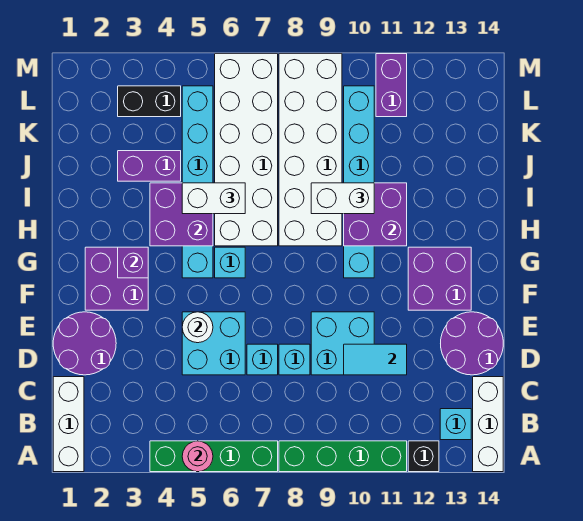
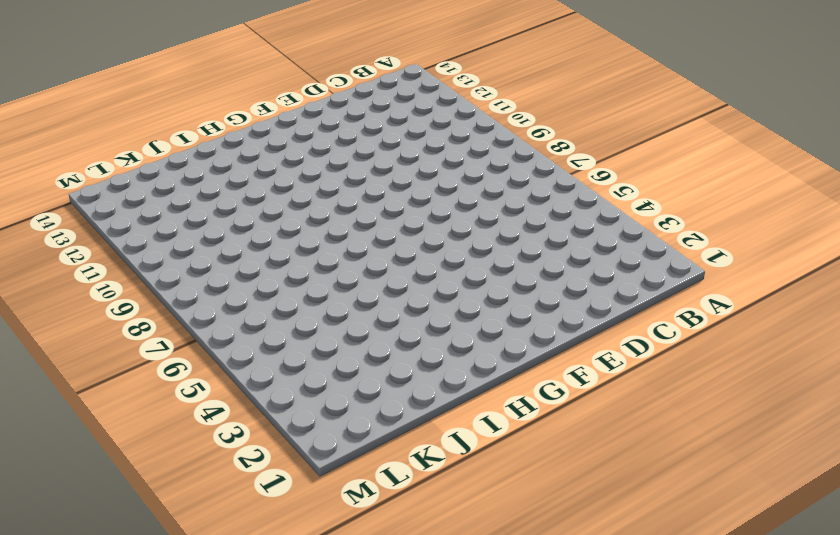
none -> white brick A1:C1 level 1
none -> green brick A4:A7 level 1
none -> green brick A8:A11 level 1
none -> black brick A12 level 1

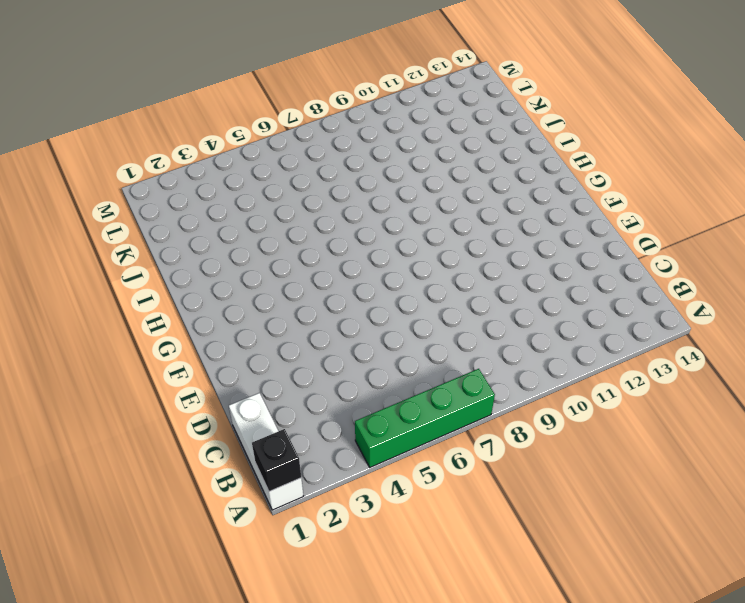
black brick A1 level 2 -> black brick A12 level 1
none -> green brick A8:A11 level 1
none -> white brick A14:C14 level 1
none -> cyan brick B13 level 1
none -> purple round brick D1:E2 level 1

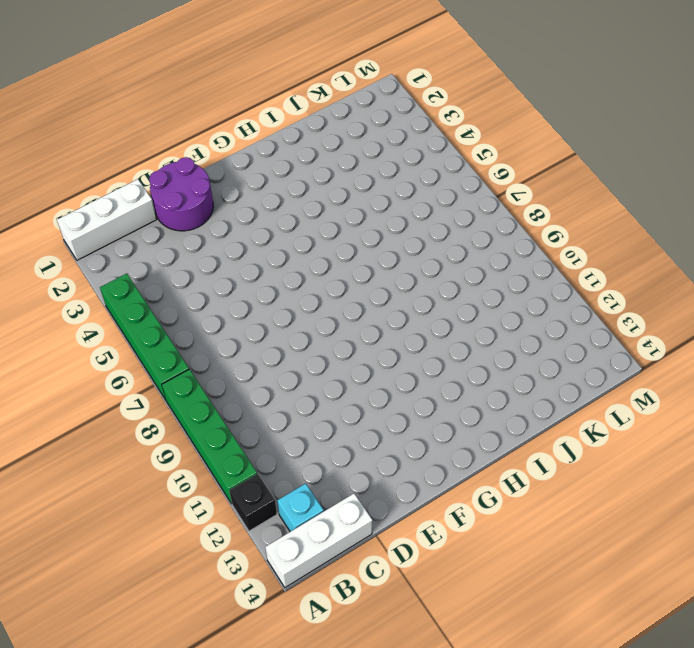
none -> cyan brick D5:E6 level 1
none -> cyan brick D7 level 1
none -> cyan brick D8 level 1
none -> cyan brick D9:E10 level 1

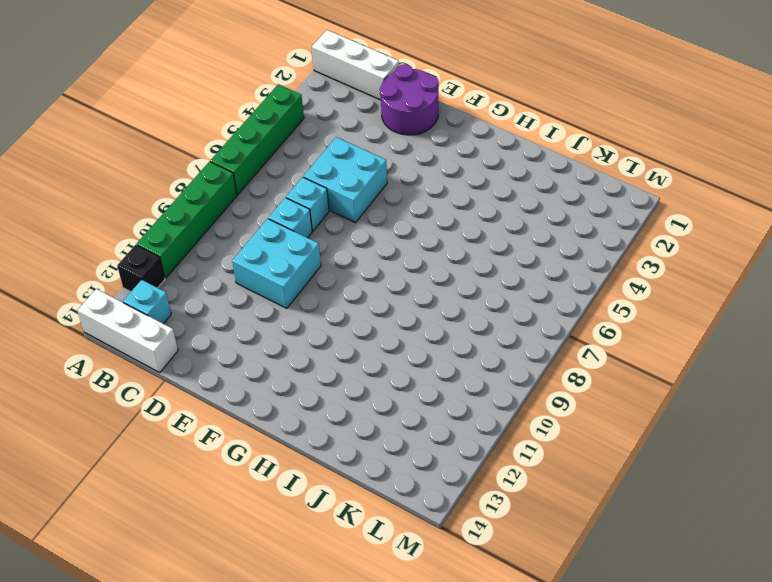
none -> purple round brick D13:E14 level 1
none -> purple brick F2:G3 level 1
none -> purple brick F12:G13 level 1
none -> cyan brick G5:L5 level 1

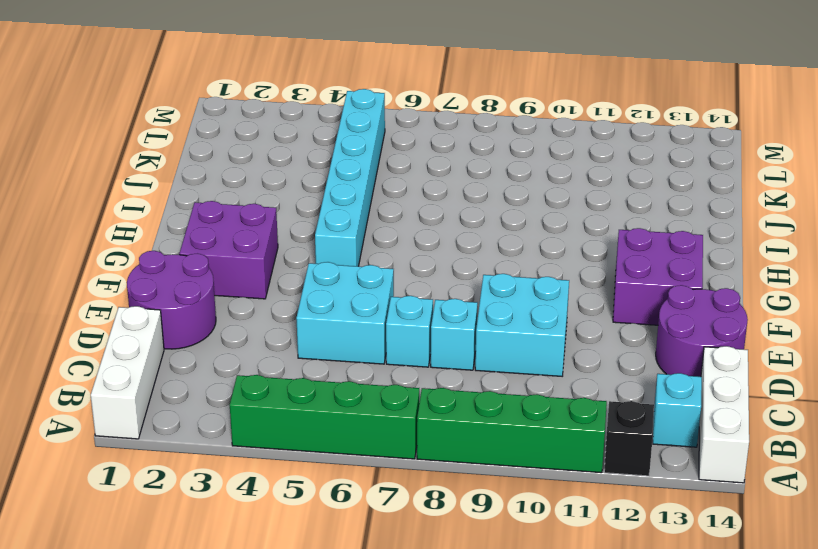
none -> cyan brick G6 level 1
none -> cyan brick G10:L10 level 1
none -> white brick H6:M7 level 1
none -> white brick H8:M9 level 1

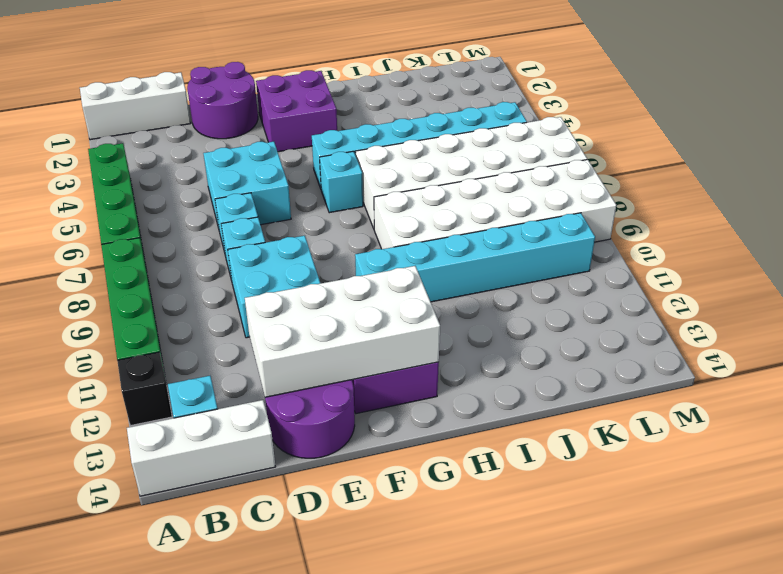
white brick D12:G13 level 2 -> none
none -> purple brick J3:J4 level 1
none -> black brick L3:L4 level 1
none -> purple brick L11:M11 level 1
none -> pink round brick A5 level 2

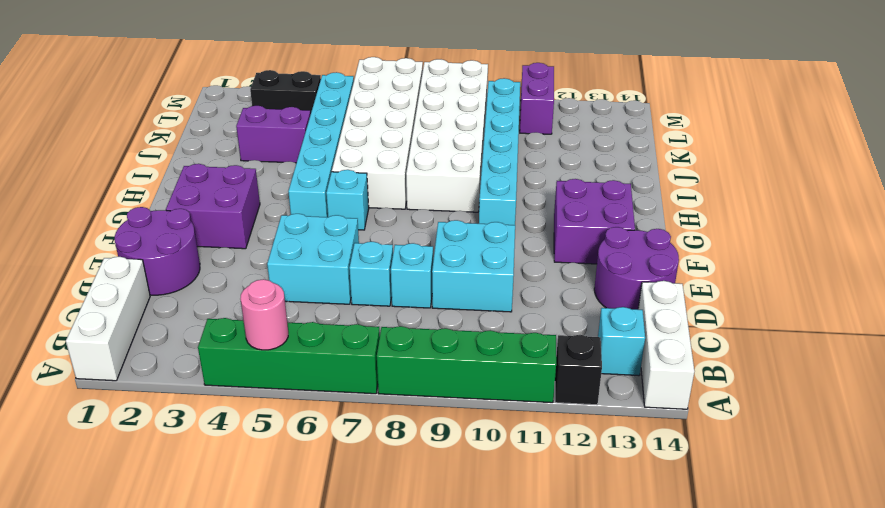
none -> cyan tile D10:D11 level 2
none -> white round brick E5 level 2
none -> purple brick G3 level 2
none -> purple brick H4:I5 level 2

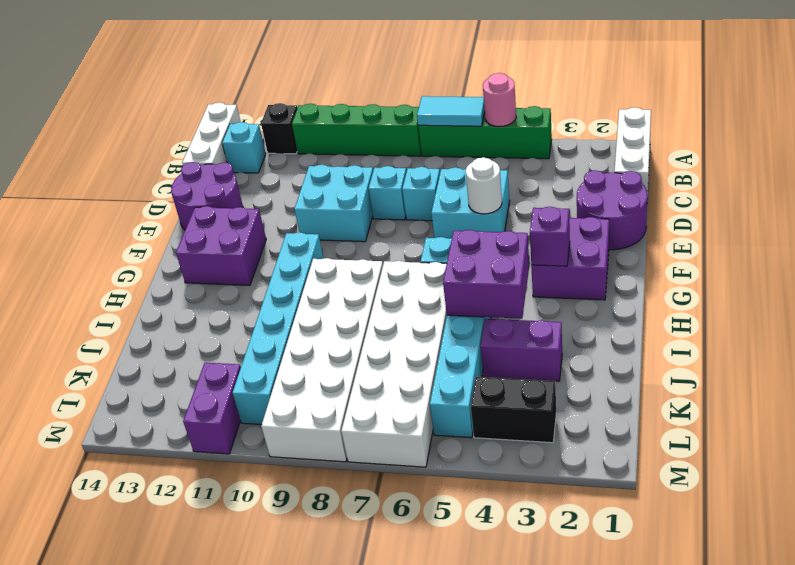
cyan tile A6:A7 level 2 -> cyan tile D10:D11 level 2
none -> purple brick H10:I11 level 2
none -> white brick I5:I6 level 3
none -> white brick I9:I10 level 3

